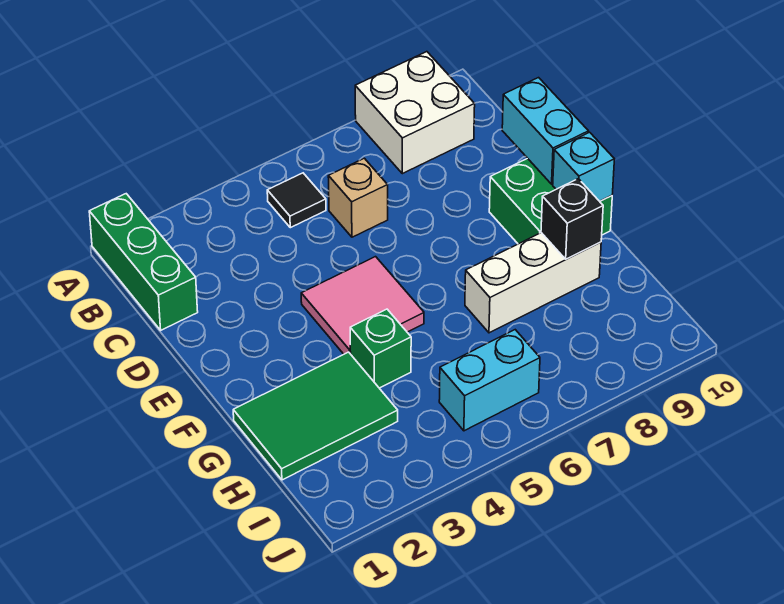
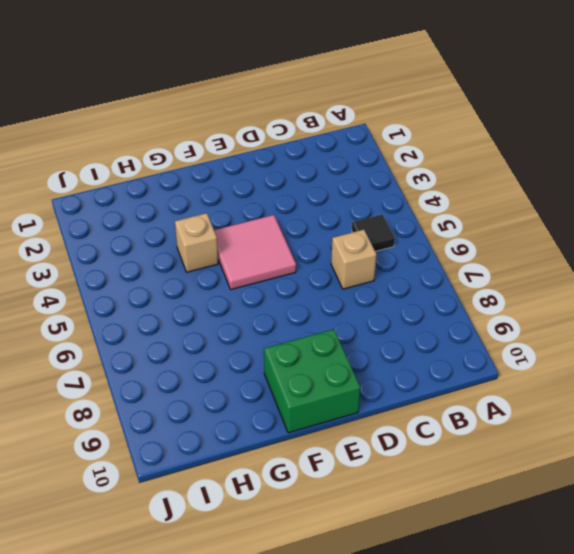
tan brick G4 level 1 -> green brick G4 level 1
none -> green brick A1:C1 level 1
none -> white brick A8:B9 level 1
none -> green tile G1:H3 level 1

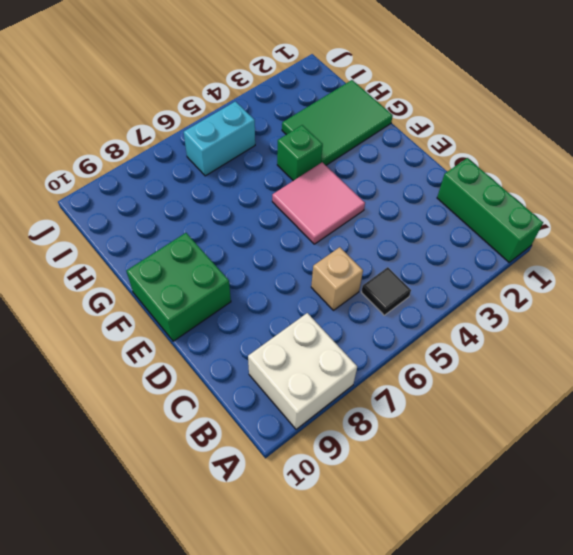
none -> white brick G7:G9 level 1
none -> cyan brick D10:E10 level 2
none -> cyan brick F10 level 2

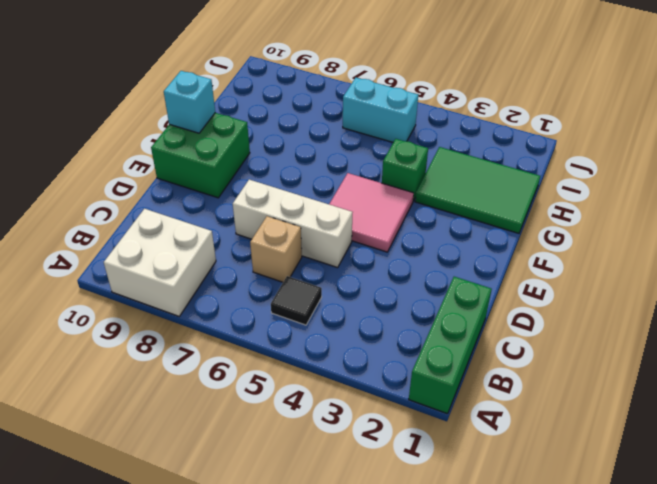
white brick D5:D7 level 1 -> white brick G7:G9 level 1
none -> cyan brick D10:E10 level 2
none -> black brick G9 level 2

